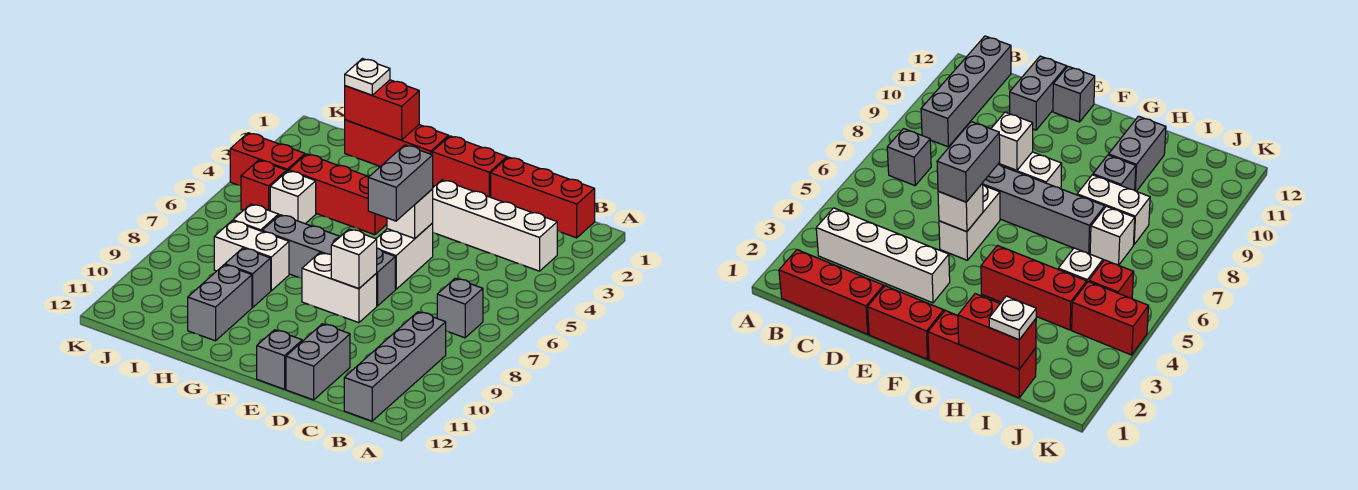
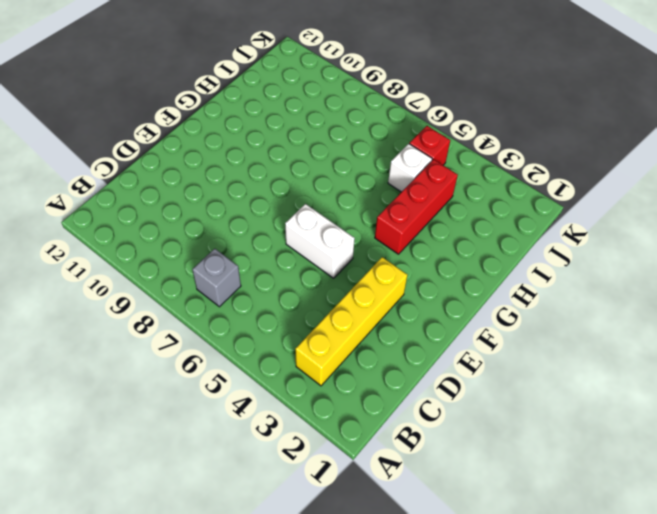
yellow brick B3:E3 level 1 -> white brick B3:E3 level 1
none -> red brick B1:D1 level 1
none -> grey brick B9:B12 level 1
none -> grey brick D11:D12 level 1

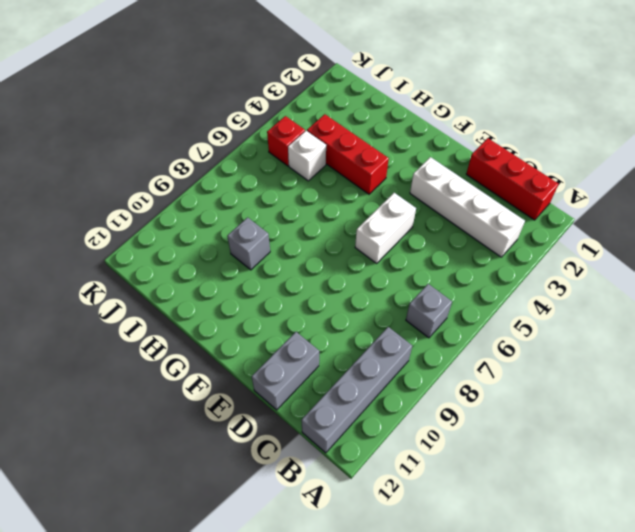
none -> red brick E1:F1 level 1
none -> grey brick E7:H7 level 1
none -> white brick E8:F8 level 1

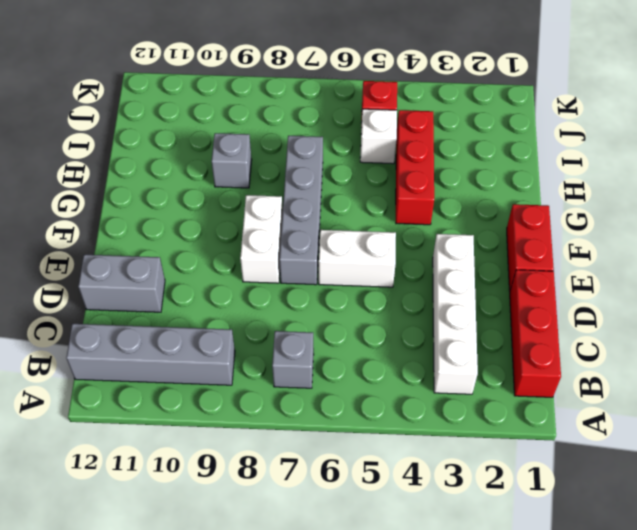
none -> grey brick E12 level 1
none -> red brick G1:I1 level 1
none -> white brick H8:I8 level 1

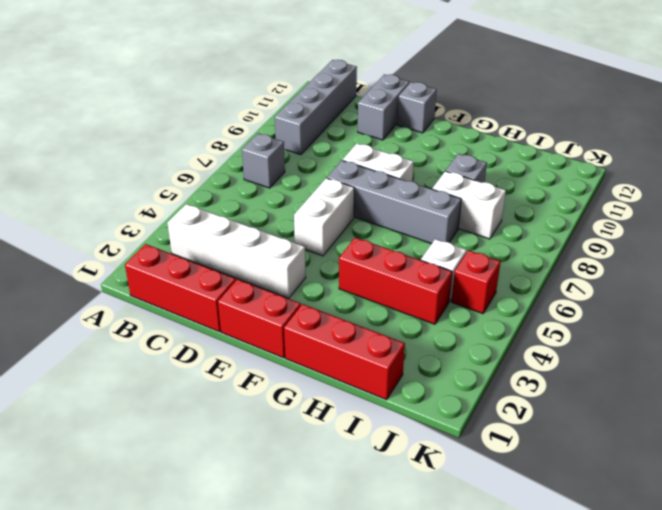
none -> grey brick H10:H11 level 1
none -> white brick I7 level 1
none -> red brick J4:K4 level 1

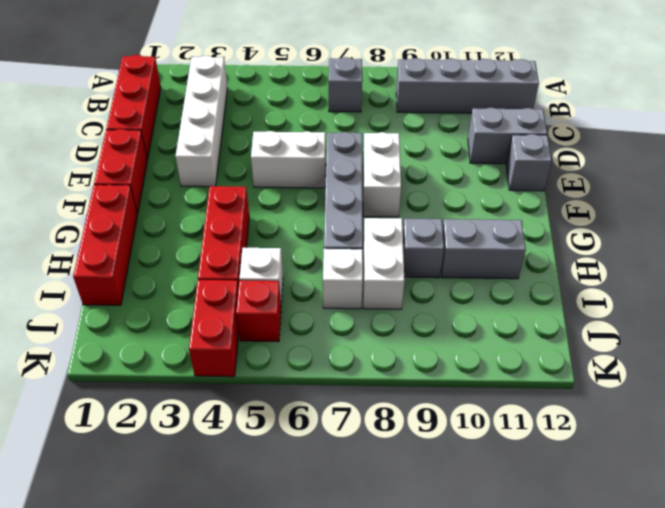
none -> white brick E5 level 2
none -> white brick E8 level 2
none -> red brick H1:I1 level 2

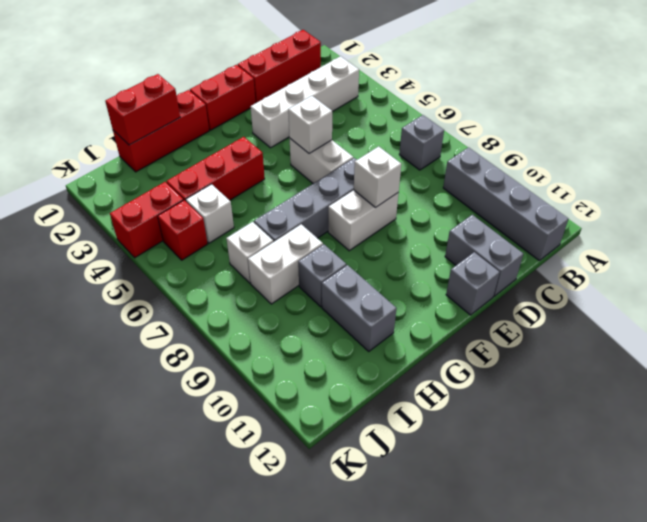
none -> grey brick E5:E6 level 3
none -> white plate I1 level 3

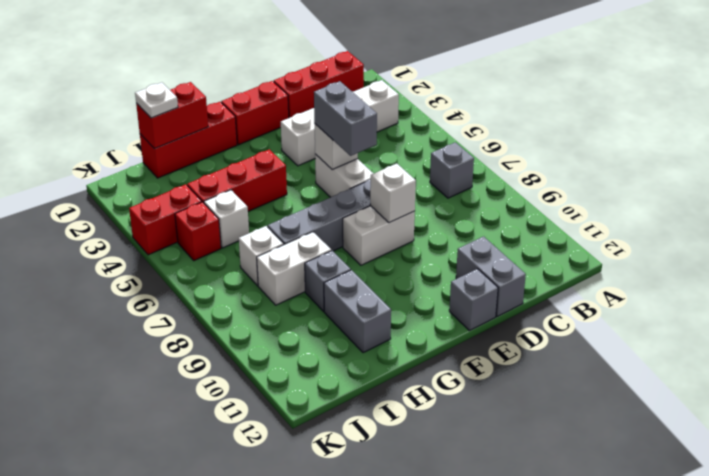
none -> grey brick B9:B12 level 1

